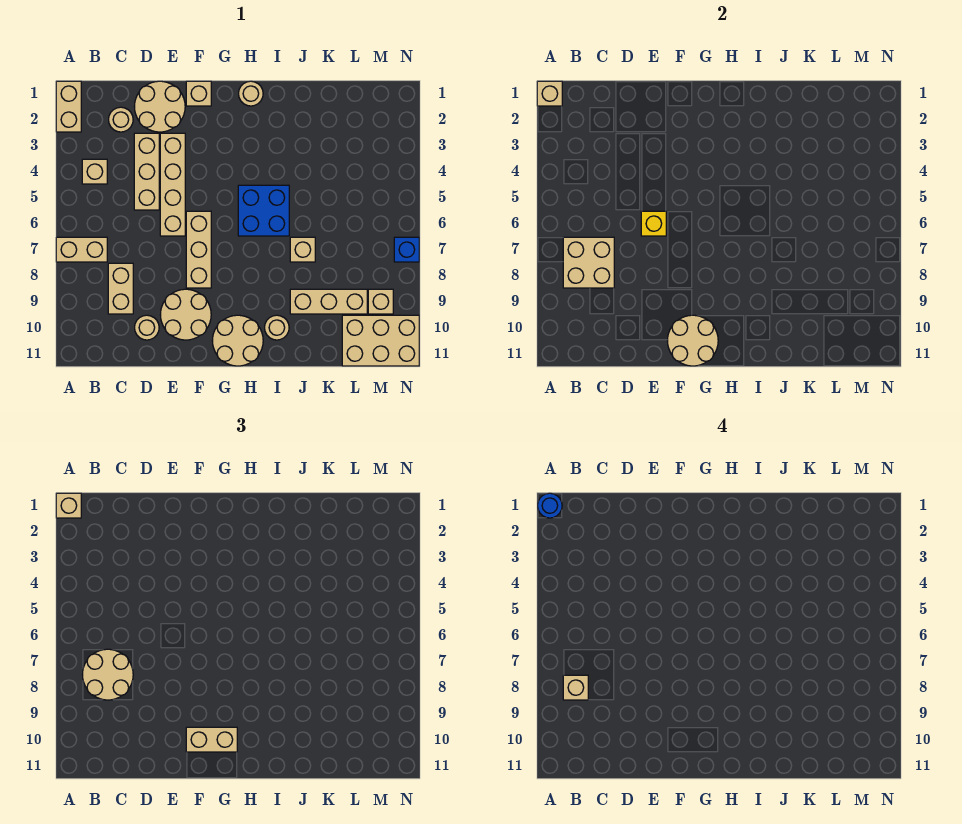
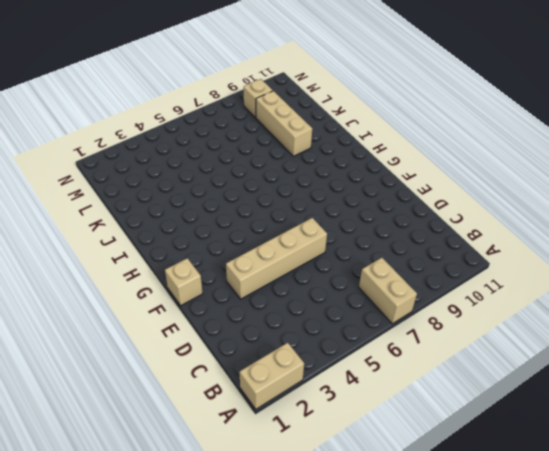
none -> tan brick B4 level 1
none -> tan round brick C2 level 1
none -> tan brick C8:C9 level 1
none -> tan round brick D1:E2 level 1

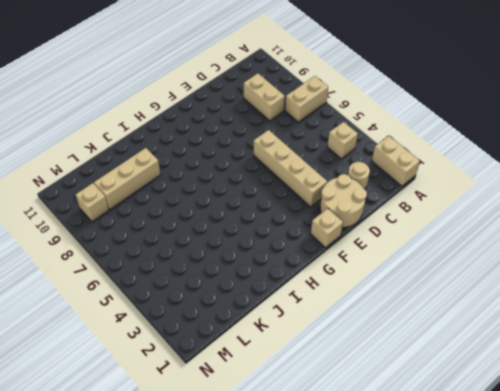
none -> tan brick D3:D5 level 1
none -> tan round brick D10 level 1
none -> tan round brick E9:F10 level 1
none -> tan brick F6:F8 level 1

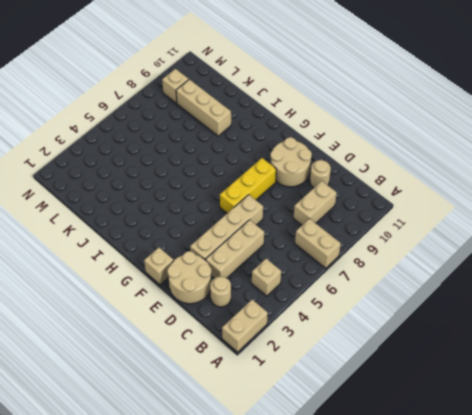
yellow brick F6:F8 level 1 -> tan brick F6:F8 level 1
none -> tan round brick G10:H11 level 1
none -> tan round brick H1 level 1
none -> blue brick H5:I6 level 1
none -> tan round brick I10 level 1

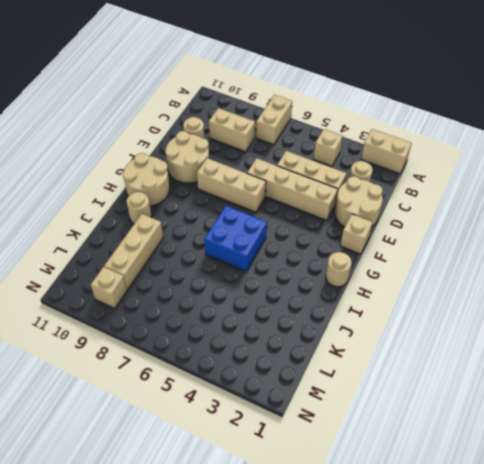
none -> tan brick J7 level 1
none -> tan brick L10:N11 level 1
none -> blue brick N7 level 1
none -> tan brick A1 level 2

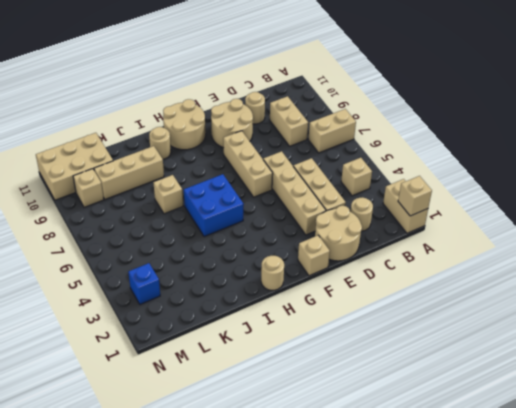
blue brick M3 level 1 -> blue brick N7 level 1
none -> tan brick B7:C8 level 2
none -> yellow brick E6 level 2
none -> tan round brick F10:G11 level 2
none -> tan brick A1 level 3

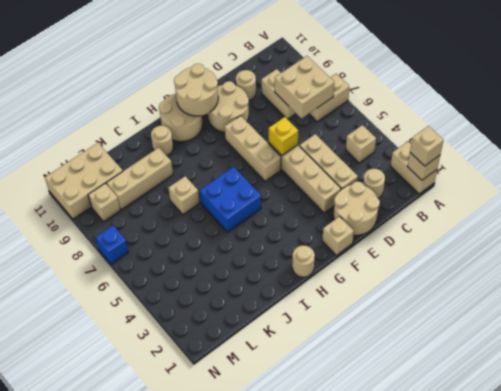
none -> tan round brick B7:C8 level 3
none -> tan brick F10:G10 level 3
none -> blue round brick A1 level 4
none -> tan brick B8 level 4

